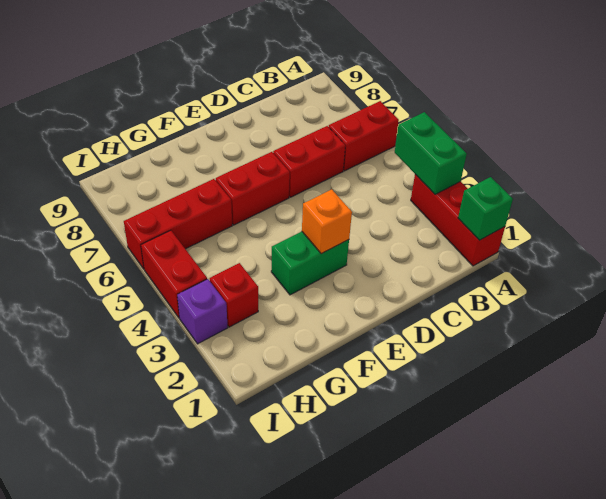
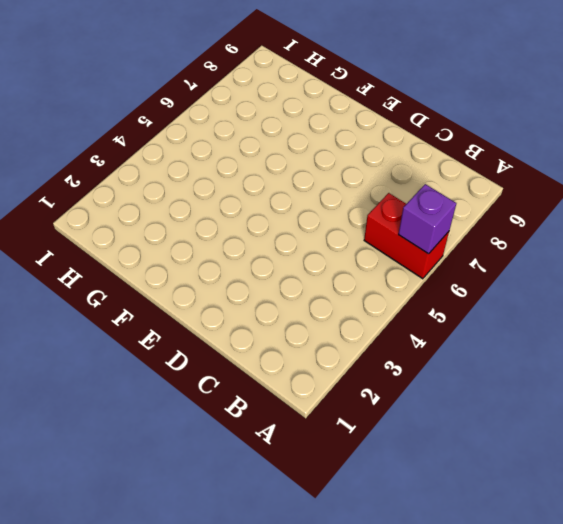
purple brick A6 level 2 -> purple brick I3 level 1
none -> red brick A1:A3 level 1
none -> red brick C6:D6 level 1
none -> green brick E3:F3 level 1

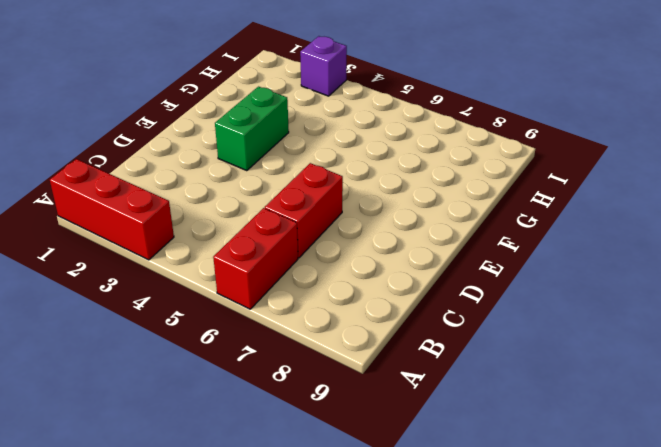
none -> red brick E6:F6 level 1
none -> red brick G6:I6 level 1
none -> red brick H3 level 1

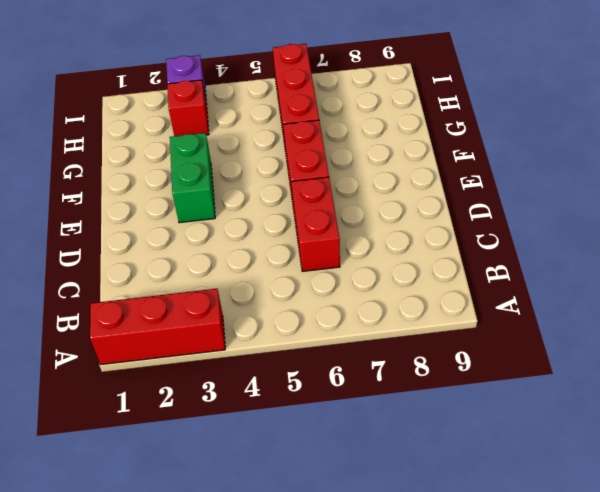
none -> red brick A6:B6 level 1
none -> red brick I4:I5 level 1
none -> green brick A1 level 2

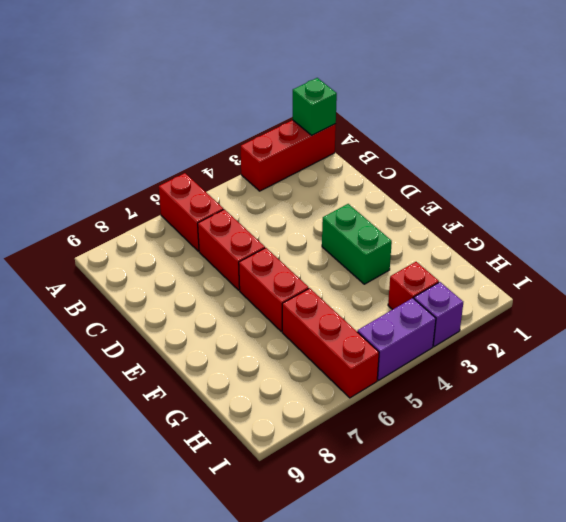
purple brick I4:I5 level 1 -> red brick I4:I5 level 1
none -> green brick A3:A4 level 2
none -> orange brick E3 level 2

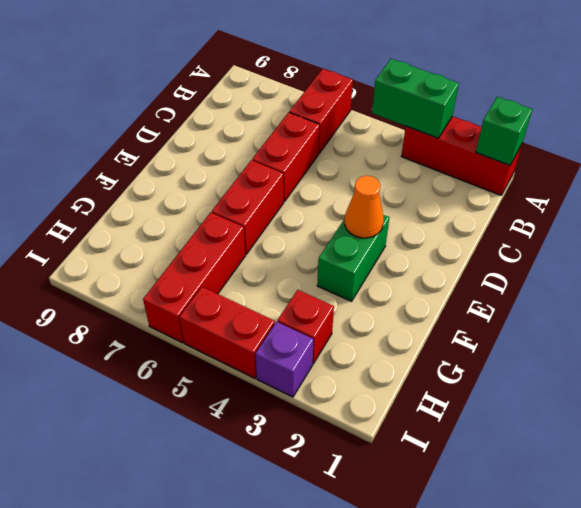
orange cone E3 level 2 -> orange brick E3 level 2

